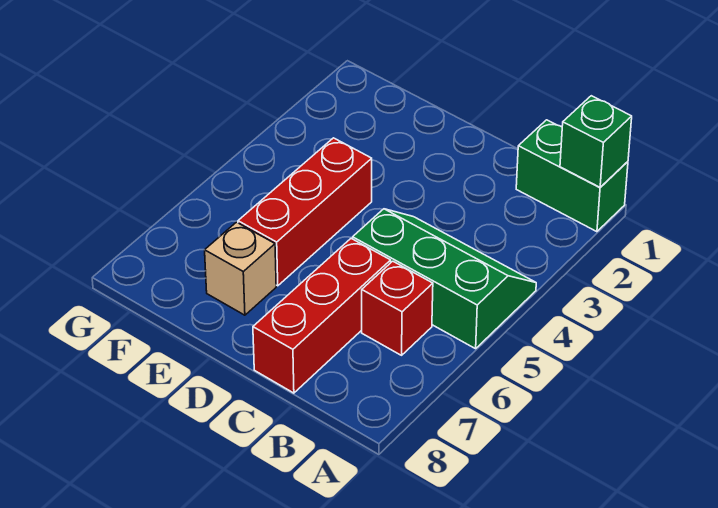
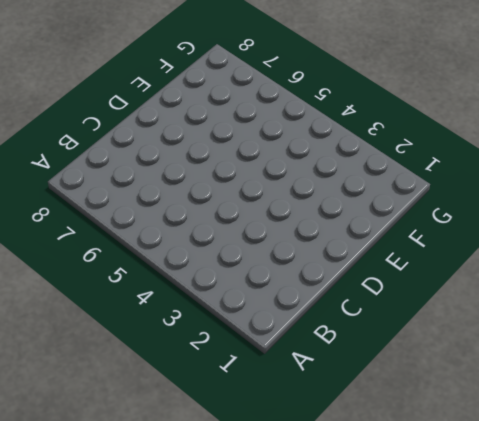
none -> green brick A1:B1 level 1
none -> green slope A4:C5 level 1 top 5

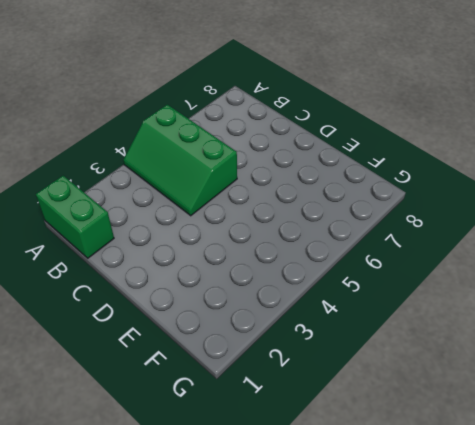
none -> red brick B6 level 1
none -> red brick C6:C8 level 1

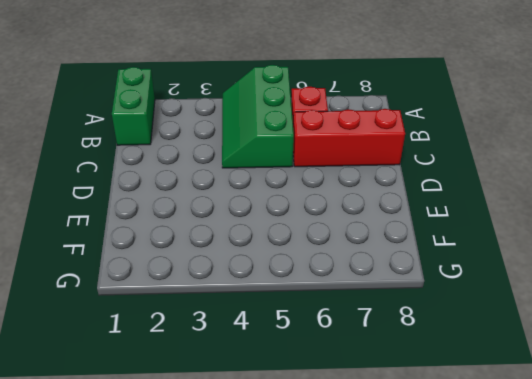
none -> red brick E4:E6 level 1
none -> tan brick E7 level 1

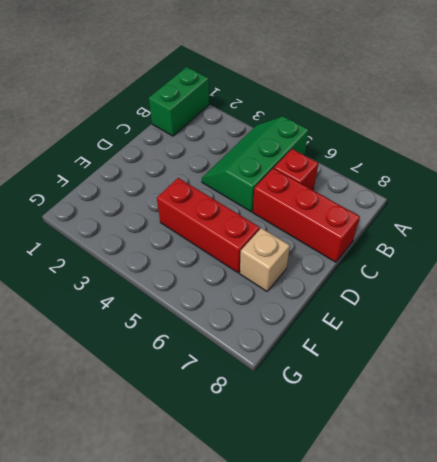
none -> green brick A1 level 2

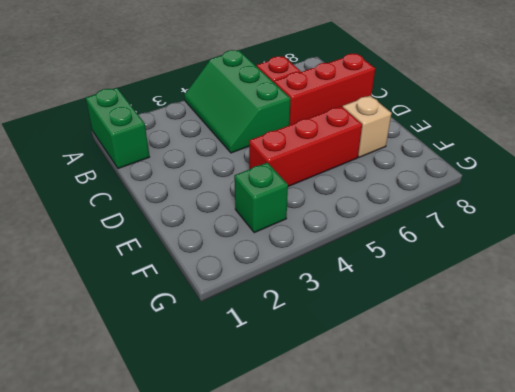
green brick F3 level 1 -> green brick A1 level 2

